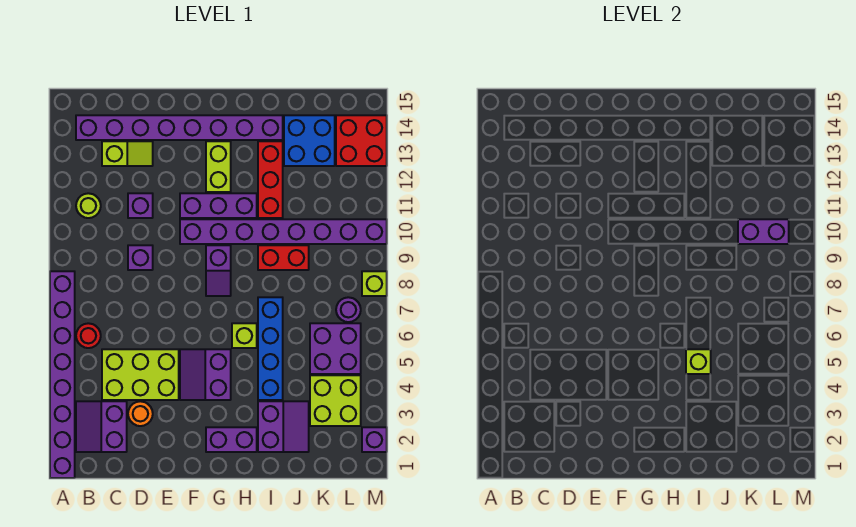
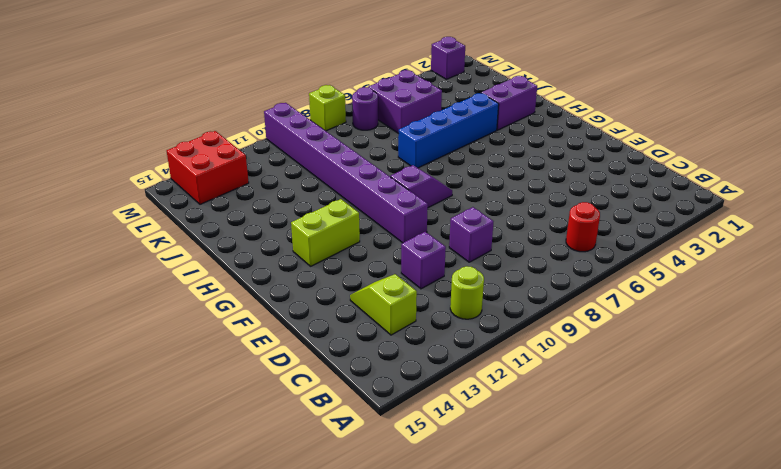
none -> purple brick A1:A8 level 1
none -> purple slope B2:C3 level 1 top C
none -> purple brick B14:I14 level 1
none -> lime brick C4:E5 level 1

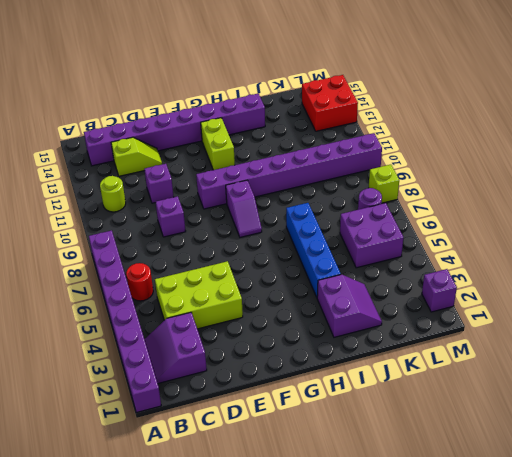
none -> orange round brick D3 level 1
none -> purple slope F4:G5 level 1 top G
none -> purple brick F11:H11 level 1
none -> purple brick G2:H2 level 1

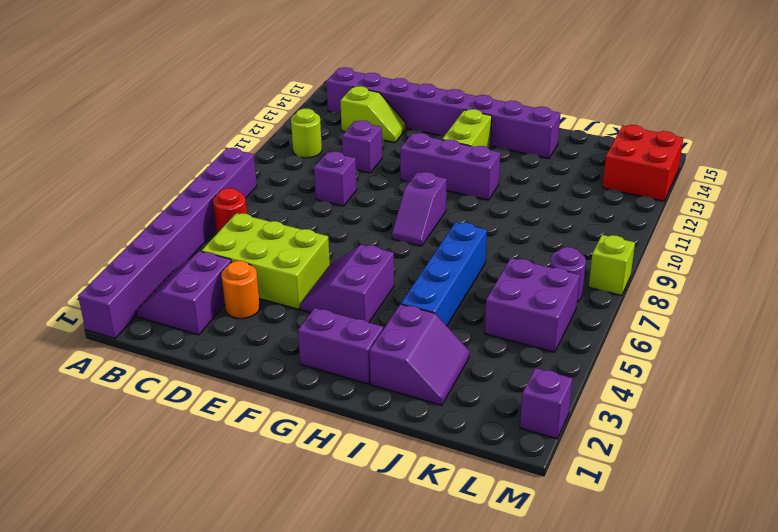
none -> purple brick F10:M10 level 1
none -> lime brick H6 level 1
none -> red brick I9:J9 level 1
none -> red brick I11:I13 level 1

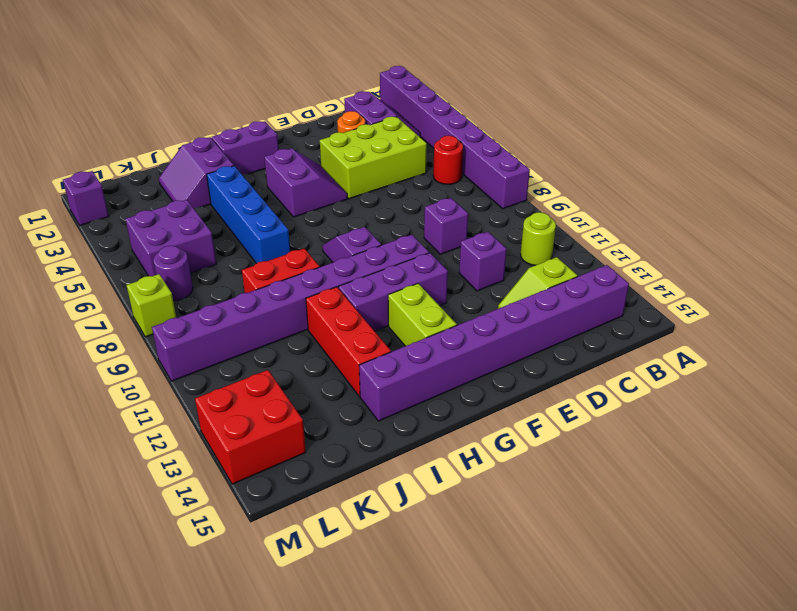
none -> lime brick H6 level 1
none -> blue brick J13:K14 level 1
none -> lime brick K3:L4 level 1
none -> lime brick I5 level 2

